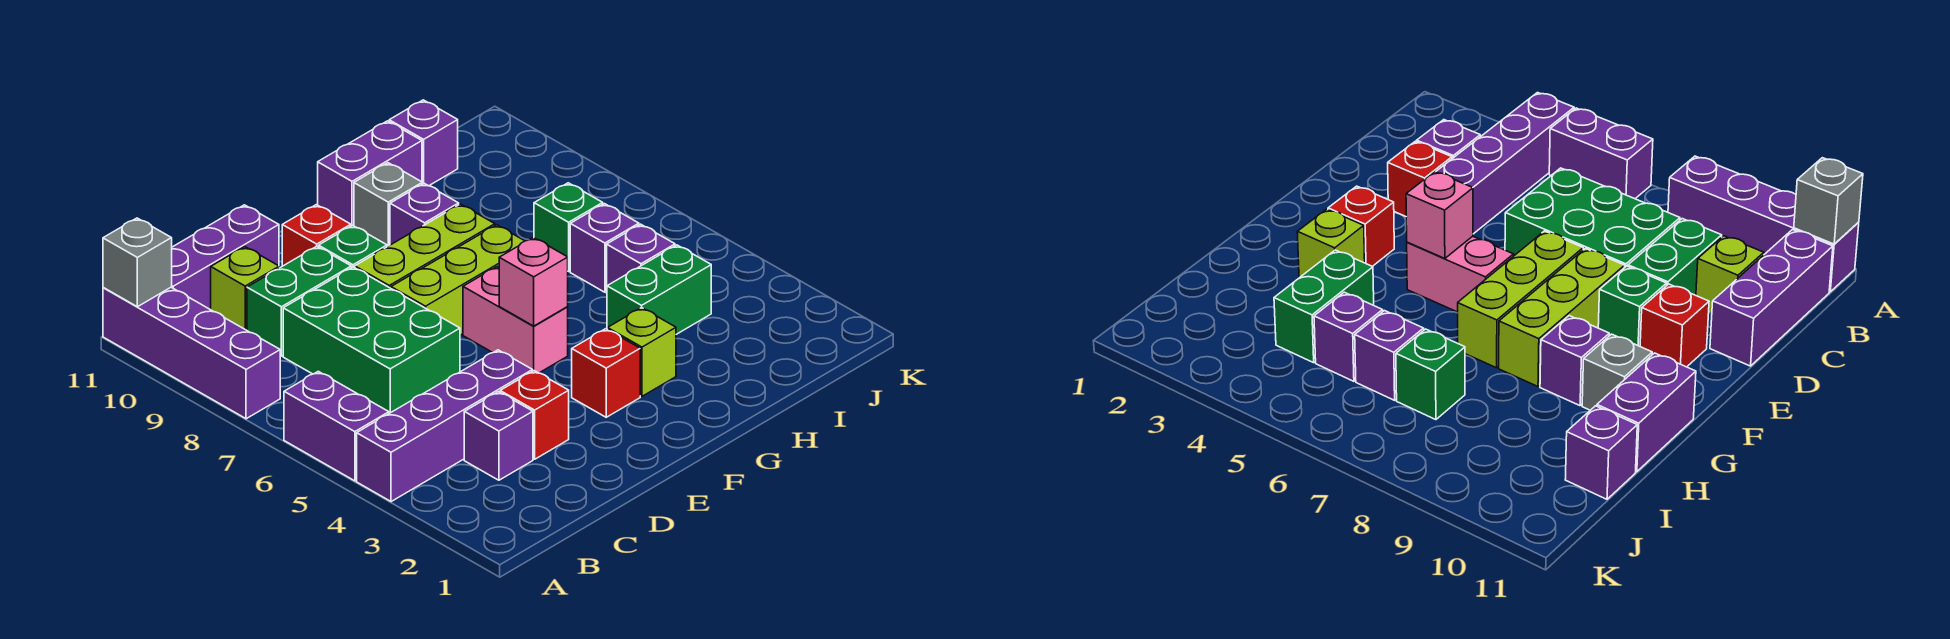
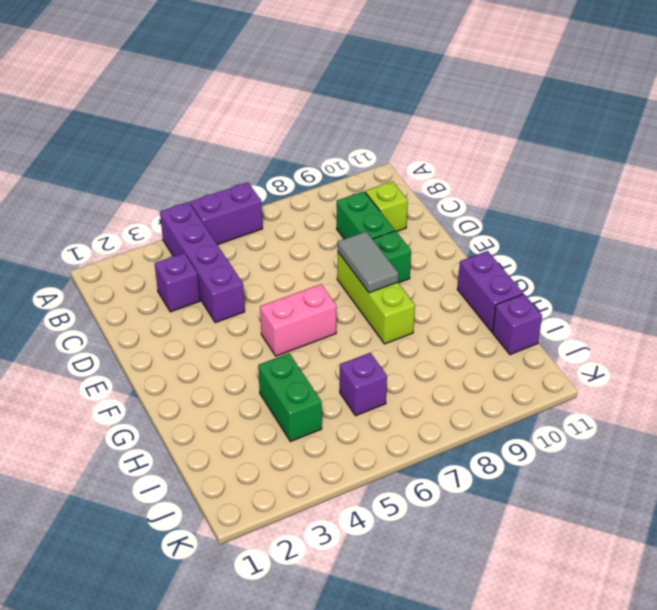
grey tile E8:F8 level 2 -> none
none -> purple brick A8:A11 level 1
none -> purple brick B11:D11 level 1
none -> green brick C6:D8 level 1

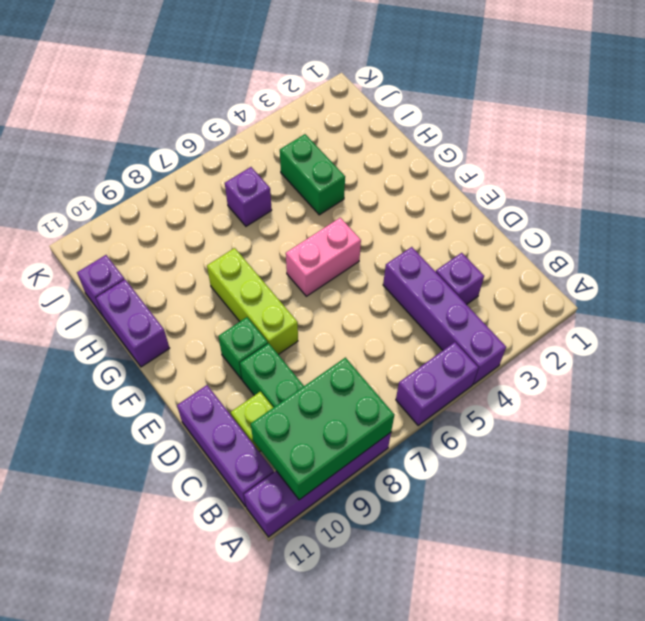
green brick A8:B10 level 2 -> green brick C6:D8 level 1
none -> red brick D3 level 1
none -> lime brick E7:G7 level 1
none -> red brick E10 level 1

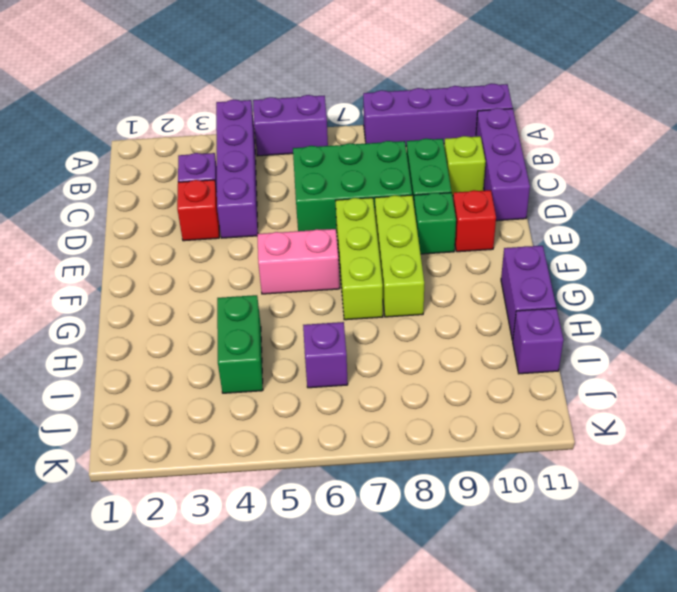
none -> red brick F3 level 1
none -> lime brick G3 level 1
none -> purple brick G9 level 1

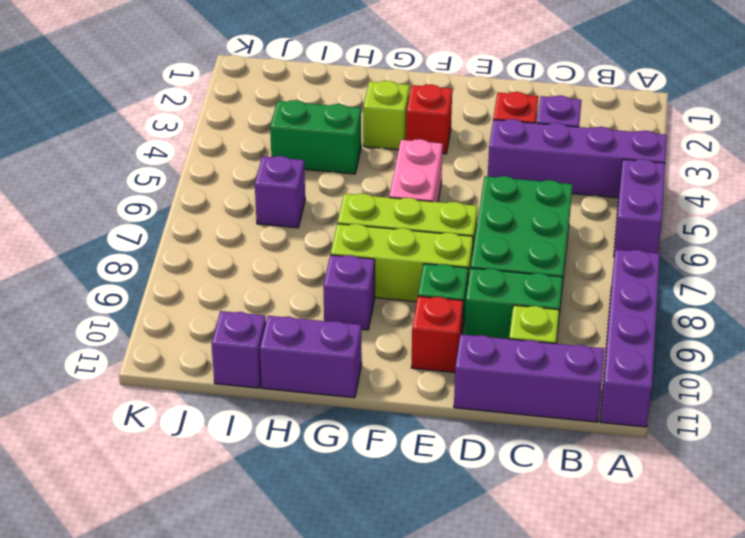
none -> grey brick G10 level 1
none -> purple brick I5 level 1
none -> green brick I7 level 1

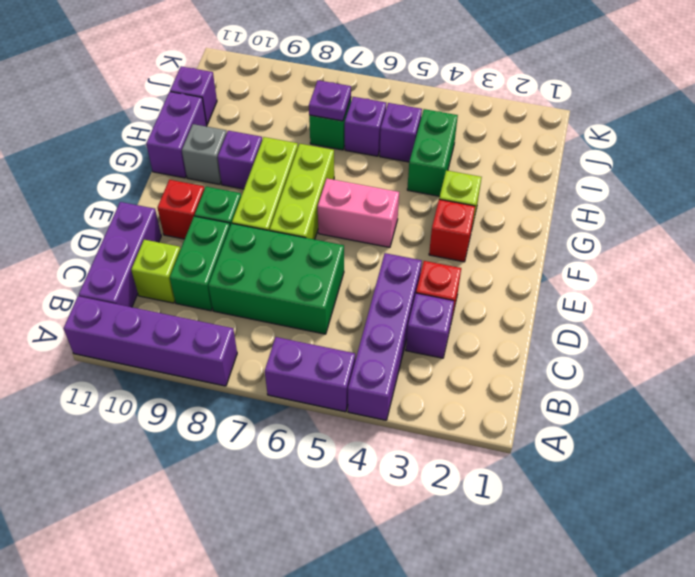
purple plate I7 level 2 -> none
none -> grey brick A11 level 2
none -> pink brick F5 level 2

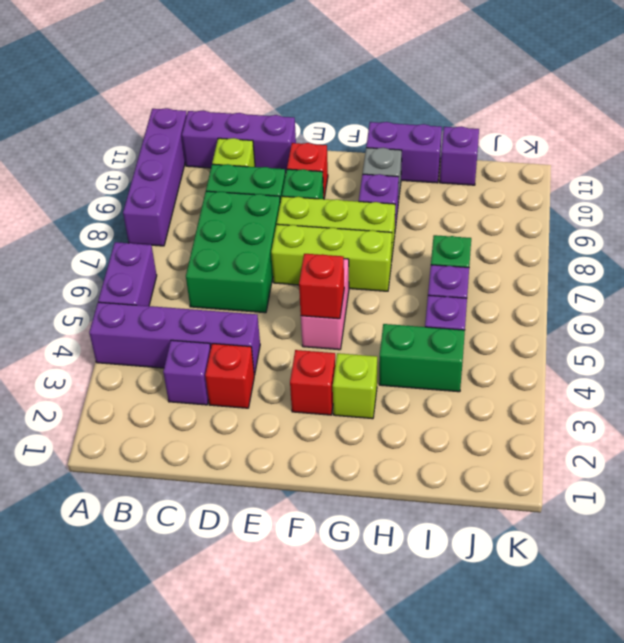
red brick F5 level 2 -> pink brick F5 level 2
none -> grey brick A11 level 2

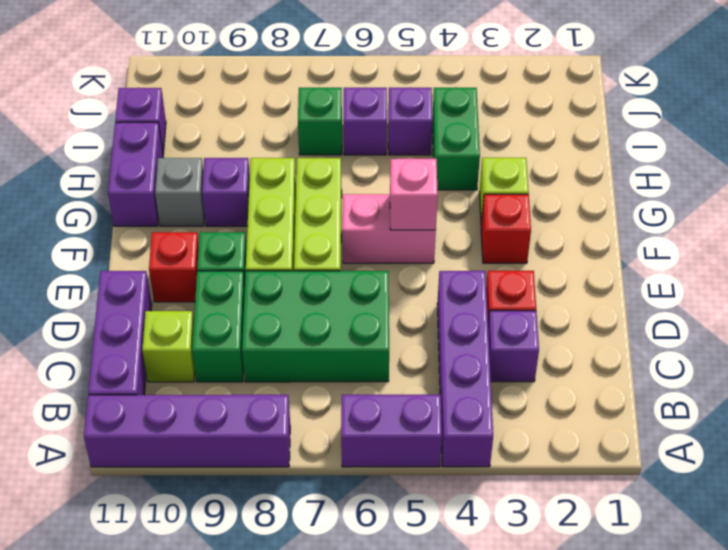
none -> grey brick A11 level 2

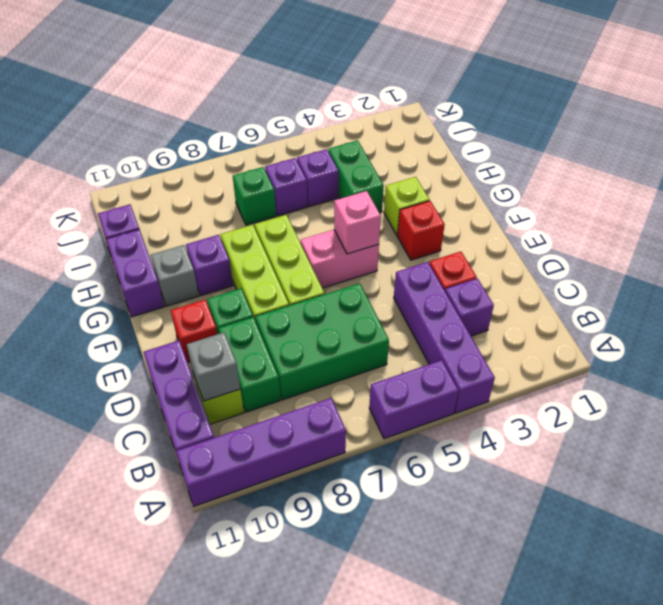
grey brick C10 level 2 -> grey brick A11 level 2

